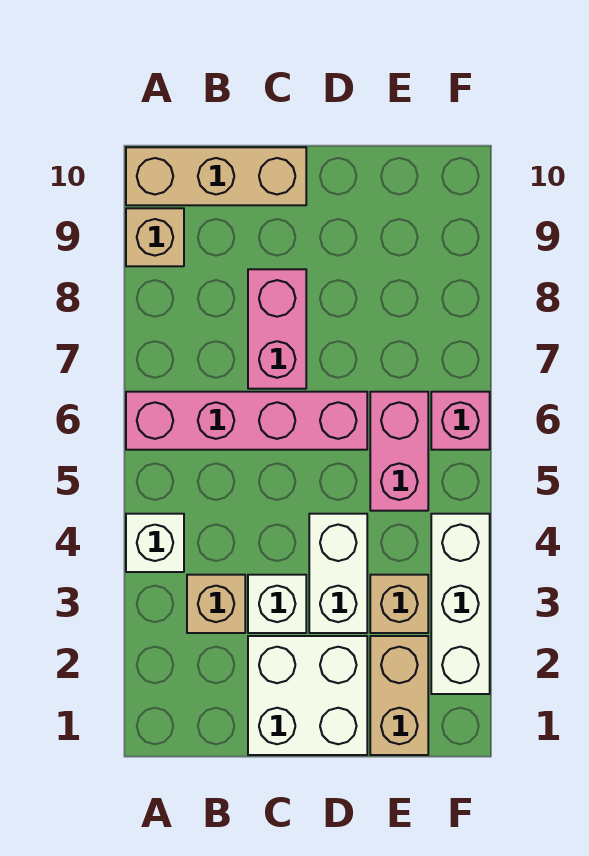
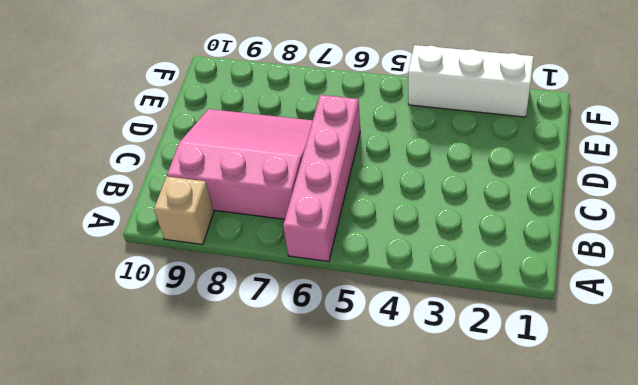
pink slope B7:D9 level 1 top B -> pink brick C7:C8 level 1
none -> white brick A4 level 1
none -> tan brick A10:C10 level 1
none -> tan brick B3 level 1

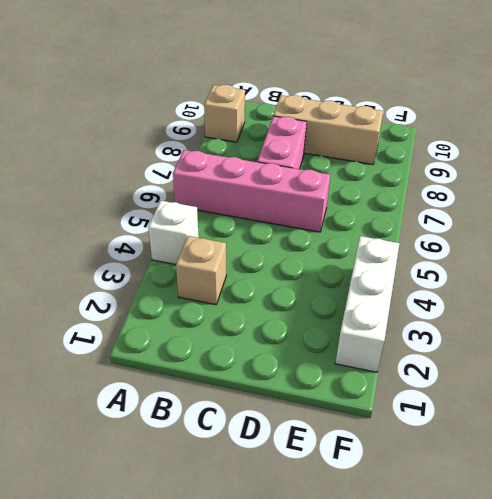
tan brick C9:E9 level 1 -> tan brick A10:C10 level 1
none -> white brick C1:D2 level 1
none -> white brick C3 level 1
none -> white brick D3:D4 level 1

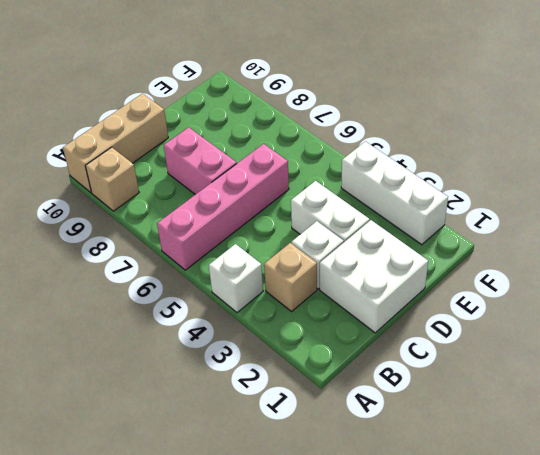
none -> tan brick E1:E2 level 1
none -> tan brick E3 level 1
none -> pink brick E5:E6 level 1

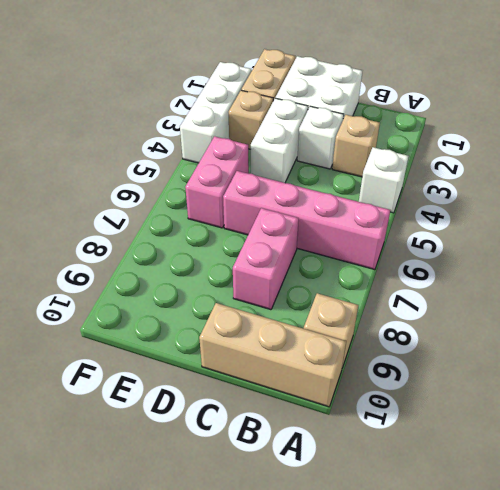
none -> pink brick F6 level 1

